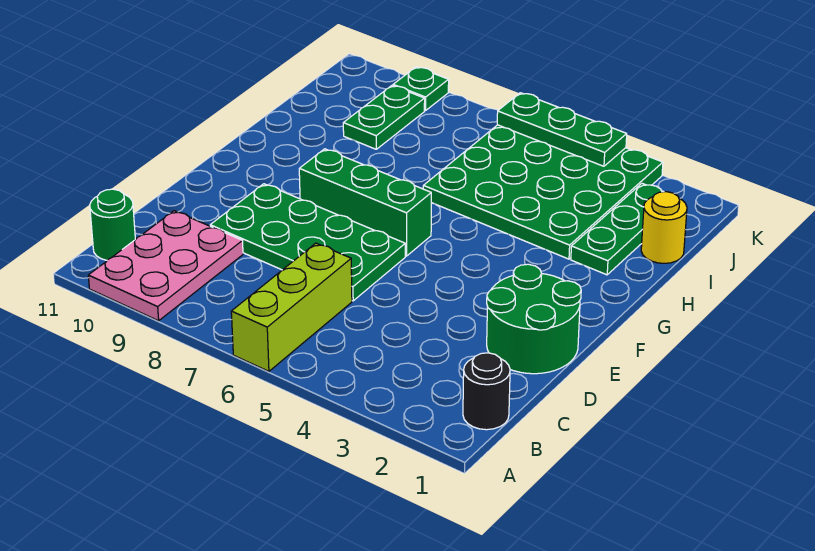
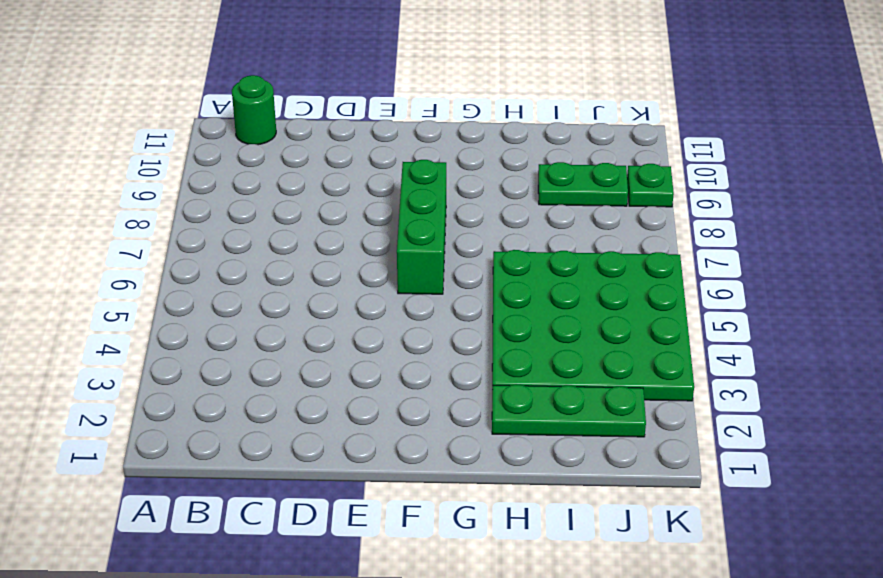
none -> lime brick A6:C6 level 1
none -> pink plate A9:C10 level 1
none -> black round brick B1 level 1

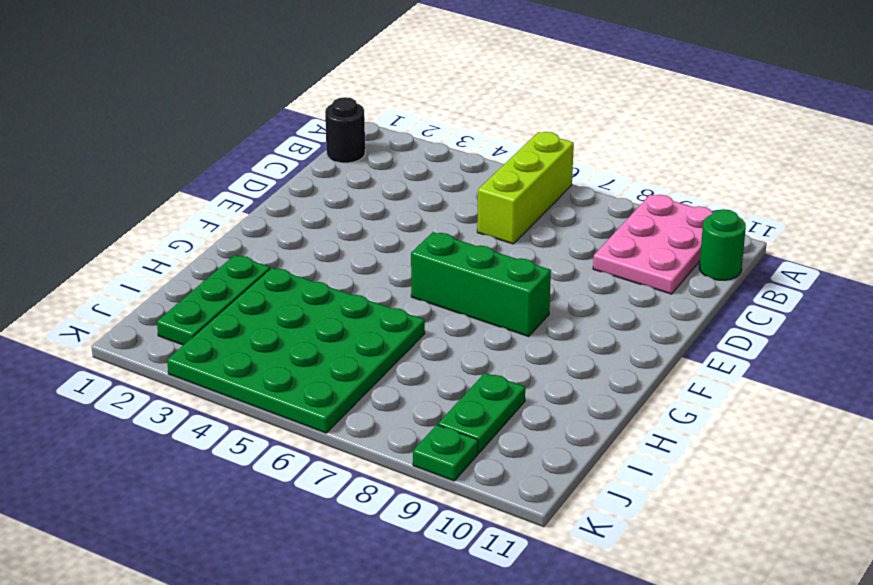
none -> green round brick D1:E2 level 1
none -> green plate D6:E9 level 1
none -> yellow round brick I1 level 1

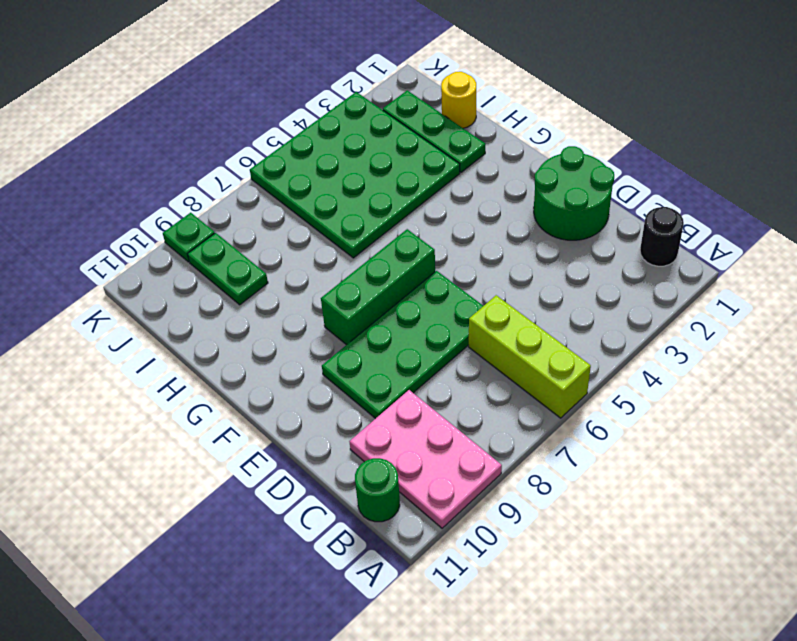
none -> green plate K4:K6 level 2

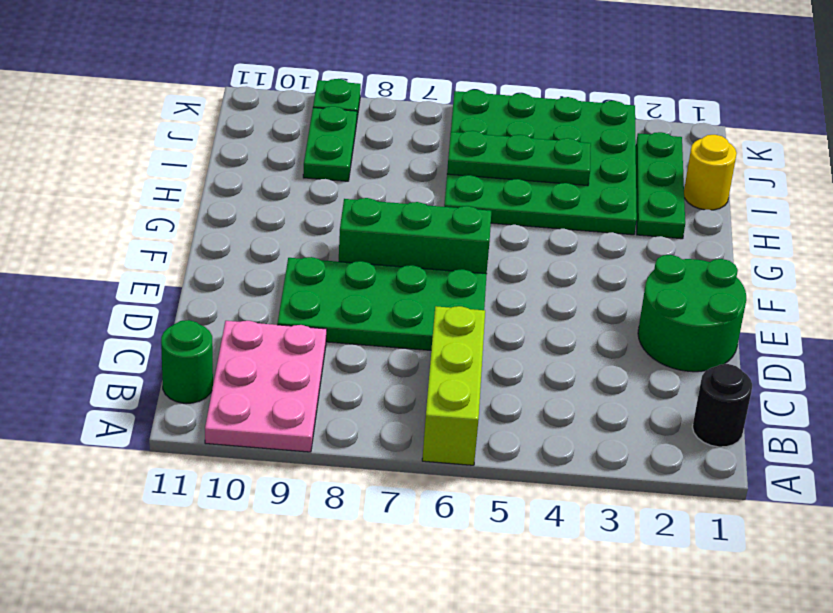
green plate I4:I6 level 2 -> green plate K4:K6 level 2

